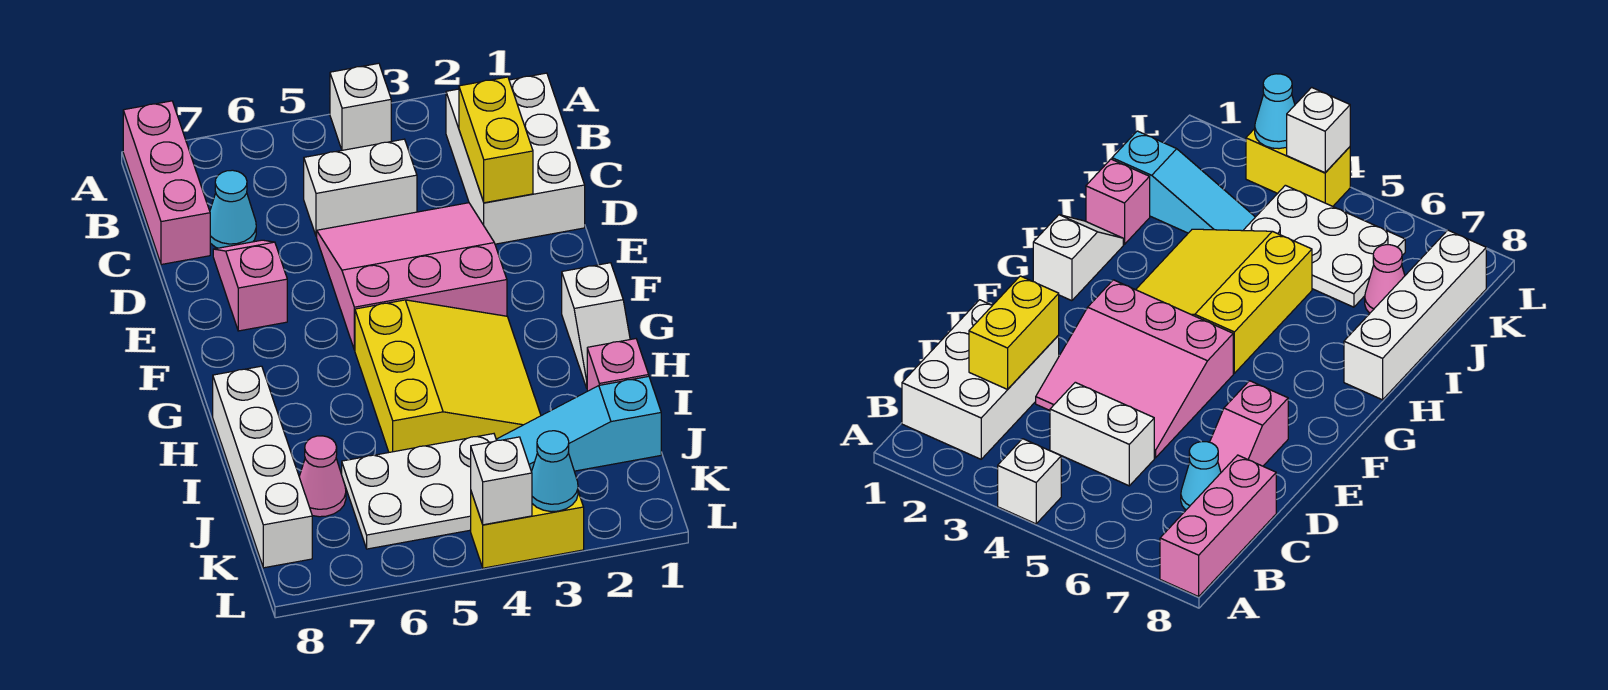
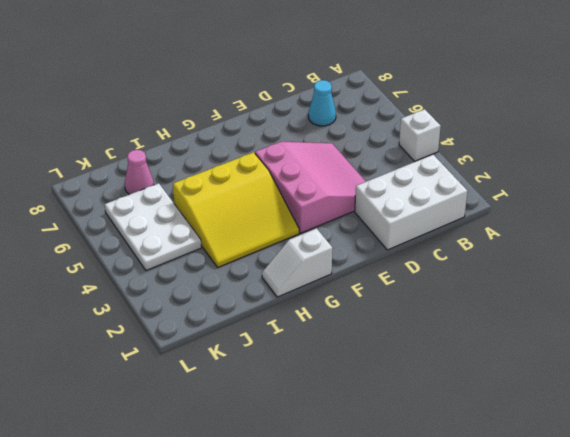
none -> pink brick A8:C8 level 1
none -> white brick C4:C5 level 1
none -> pink slope D7:E7 level 1 top E

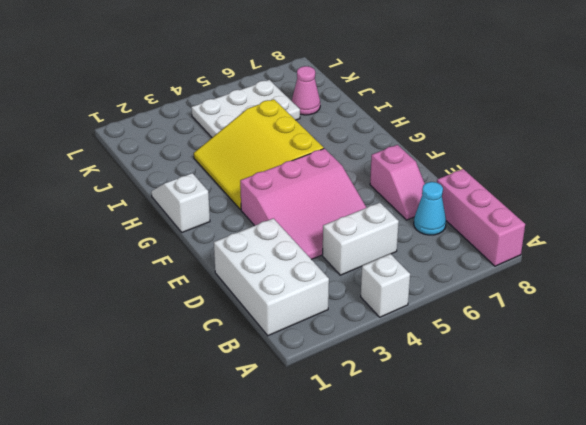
none -> white brick H8:K8 level 1
none -> pink brick I1 level 1
none -> cyan slope J1:J3 level 1 top 1

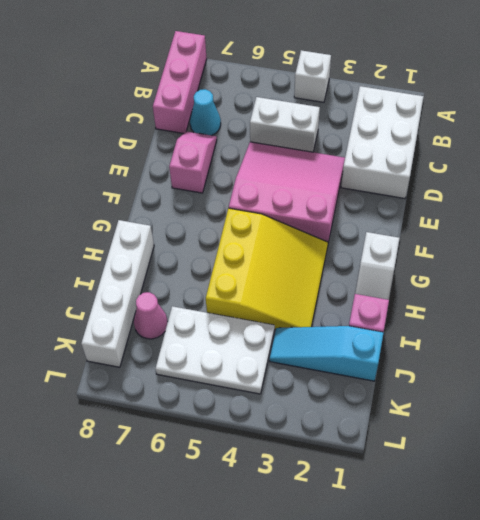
none -> yellow brick L3:L4 level 1
none -> yellow brick C2:D2 level 2
none -> cyan cone L3 level 2

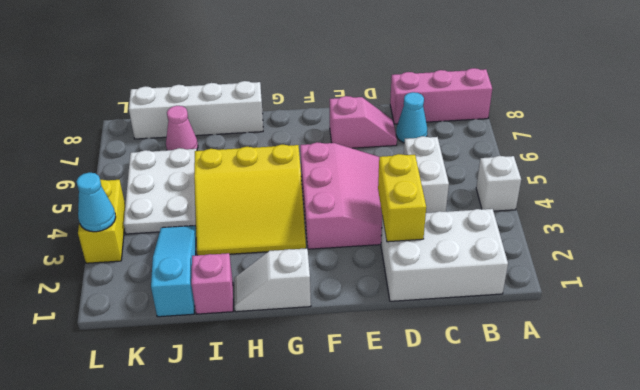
yellow brick D2:D3 level 2 -> yellow brick C2:D2 level 2
none -> white brick L4 level 2

